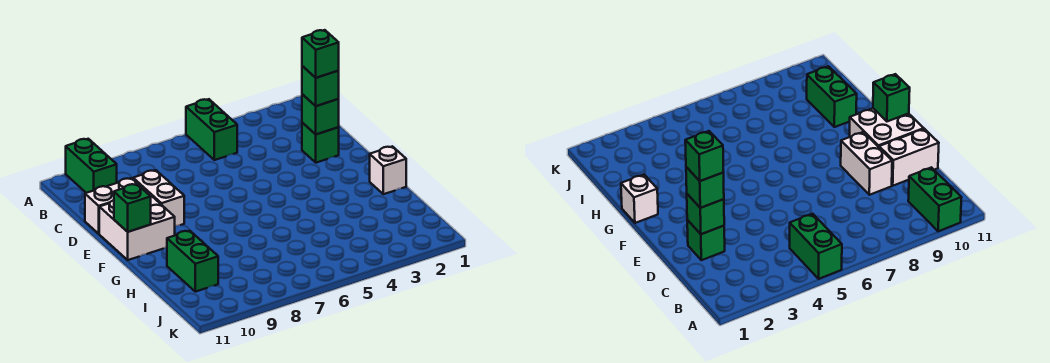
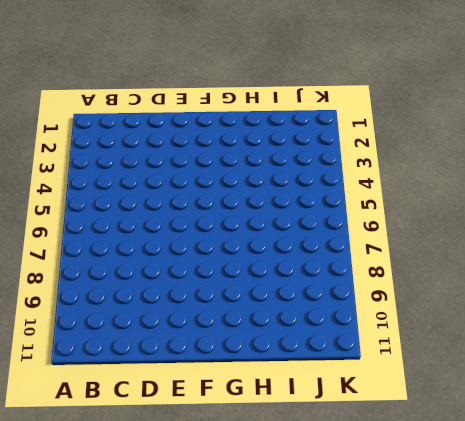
none -> green brick A5:B5 level 1
none -> green brick A10:B10 level 1
none -> green brick D2 level 1

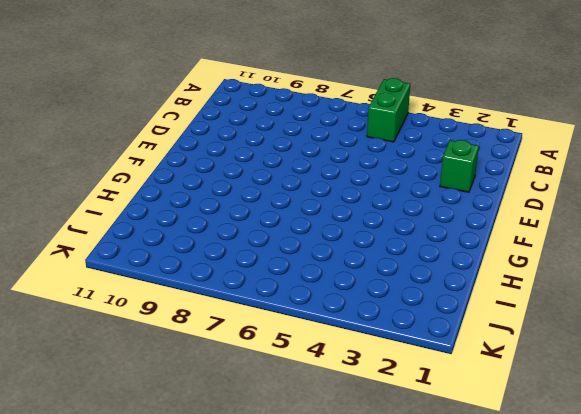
none -> green brick A10:B10 level 1
none -> white brick D9:E9 level 1
none -> white brick D10:D11 level 1

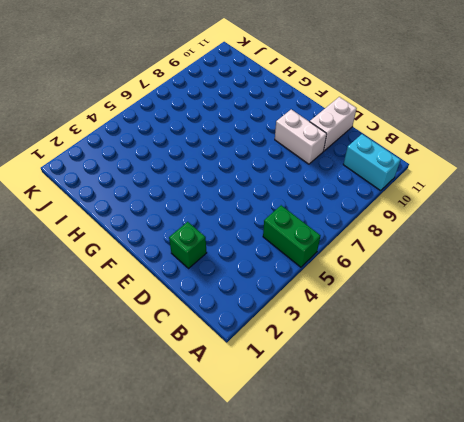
cyan brick A10:B10 level 1 -> green brick A10:B10 level 1
none -> white brick E10:F11 level 1
none -> white brick G1 level 1
none -> green brick H10:I10 level 1

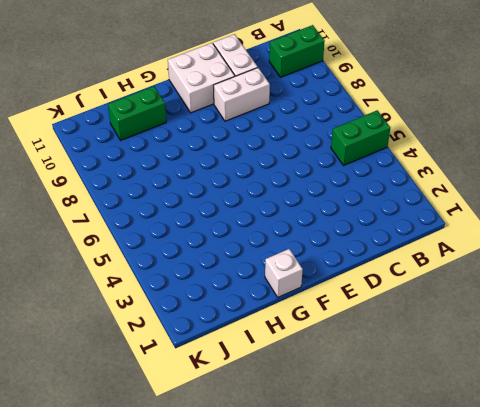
none -> green brick D2 level 1
none -> green brick D2 level 2
none -> green brick F11 level 2

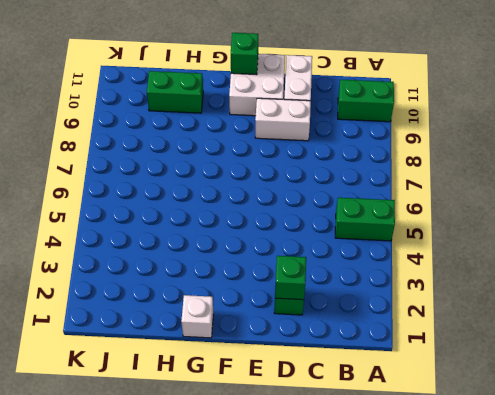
none -> green brick D2 level 3
none -> green brick D2 level 4

